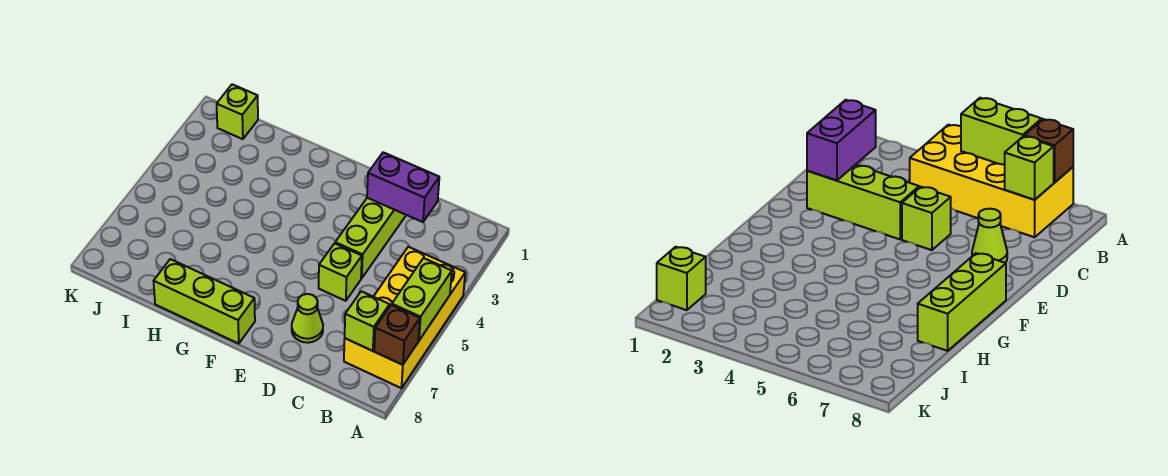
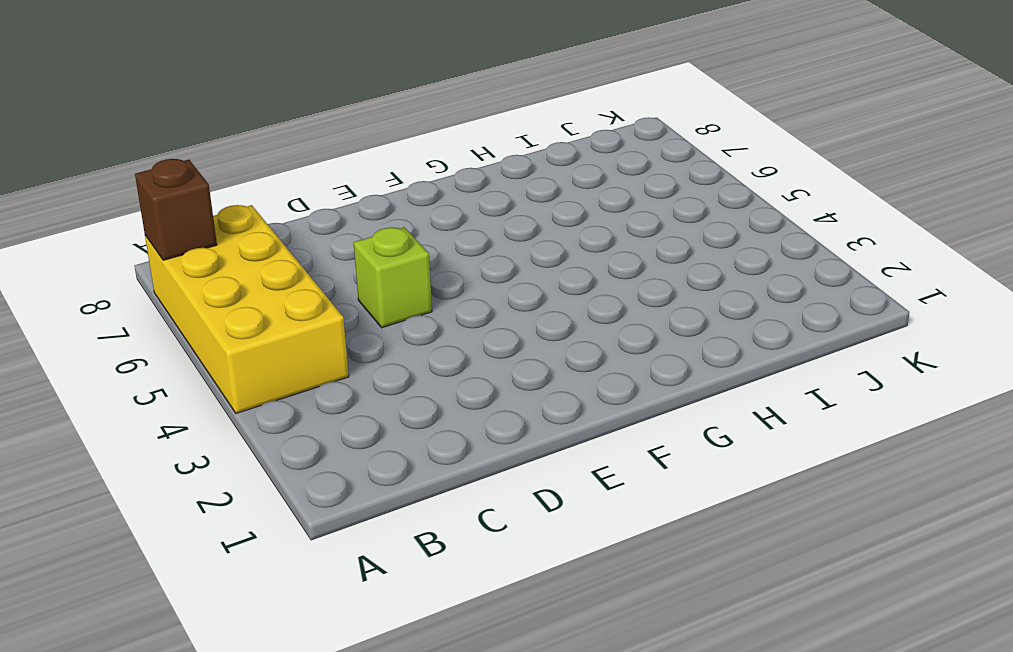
none -> lime brick D2:D4 level 1
none -> lime cone D7 level 1

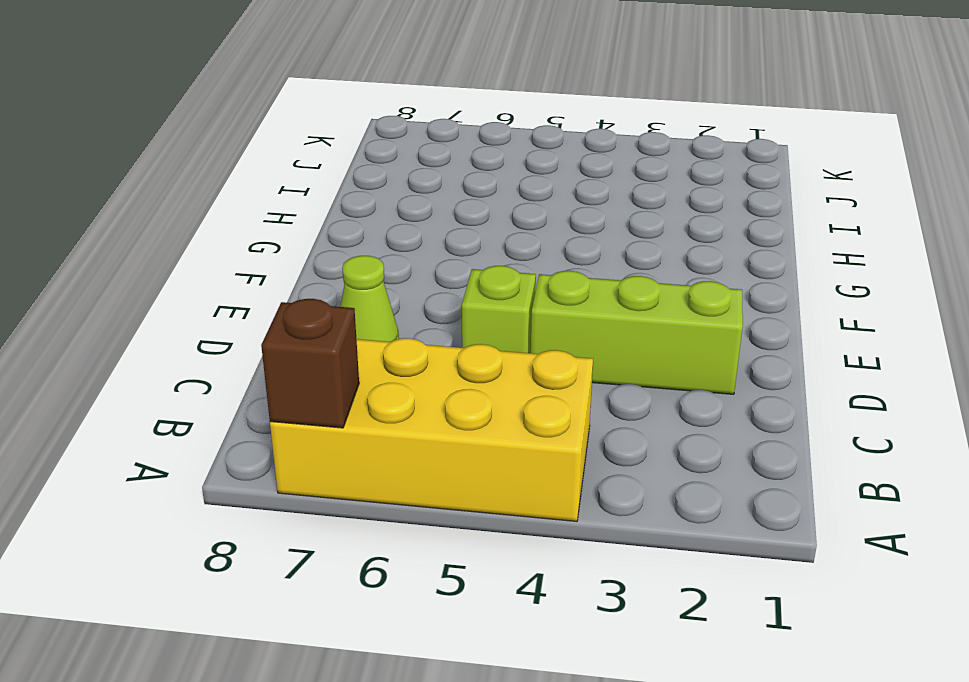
none -> lime brick F8:H8 level 1
none -> lime brick J1 level 1

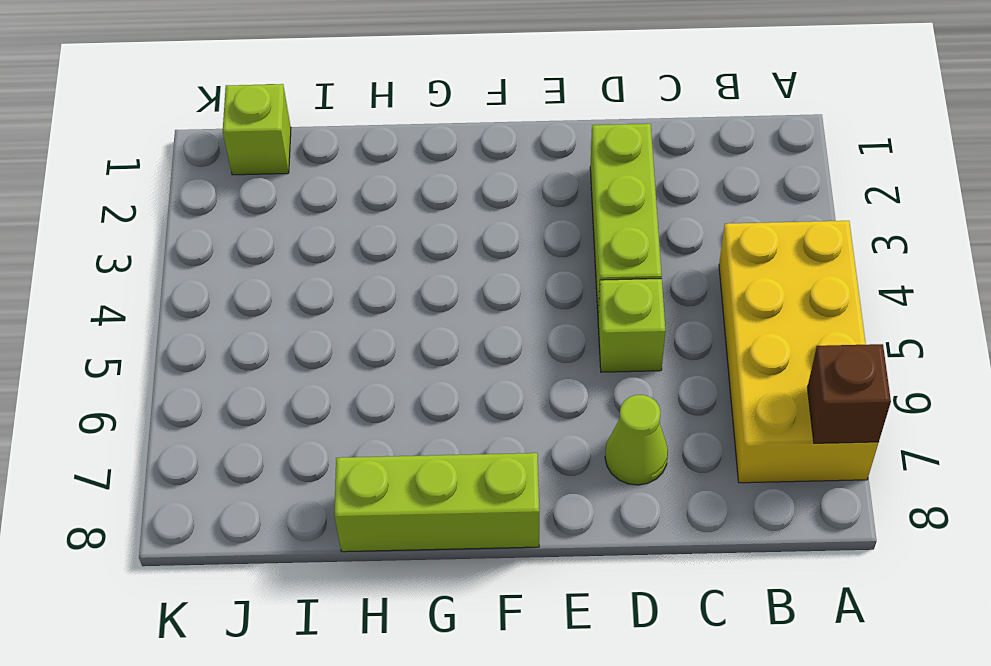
none -> lime brick A5:A6 level 2
none -> lime brick B7 level 2

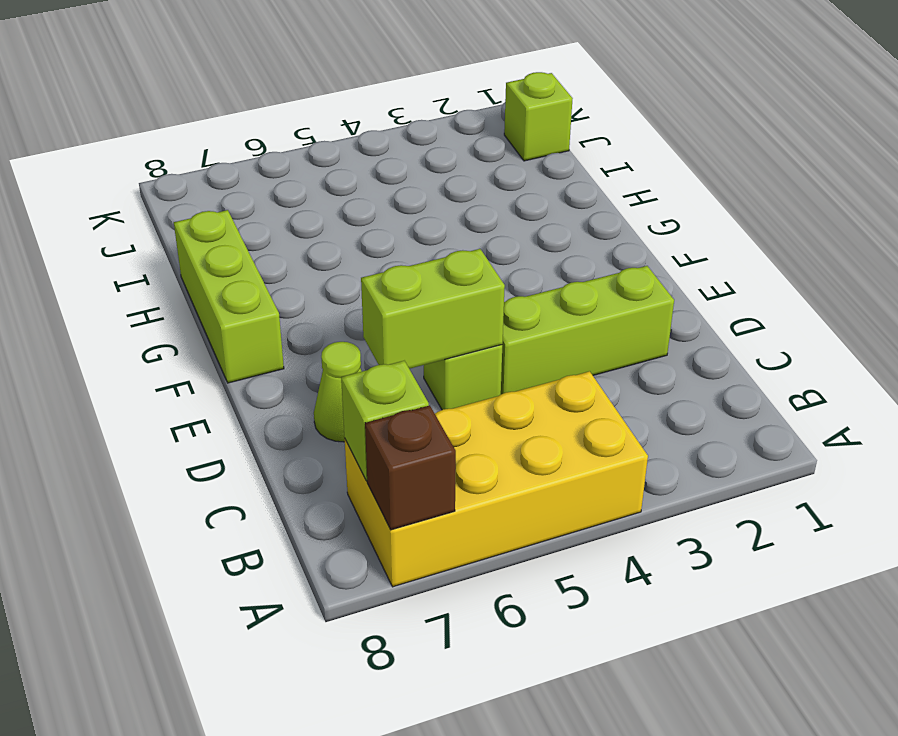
lime brick D5:D6 level 2 -> lime brick A5:A6 level 2
none -> purple brick C2:D2 level 2

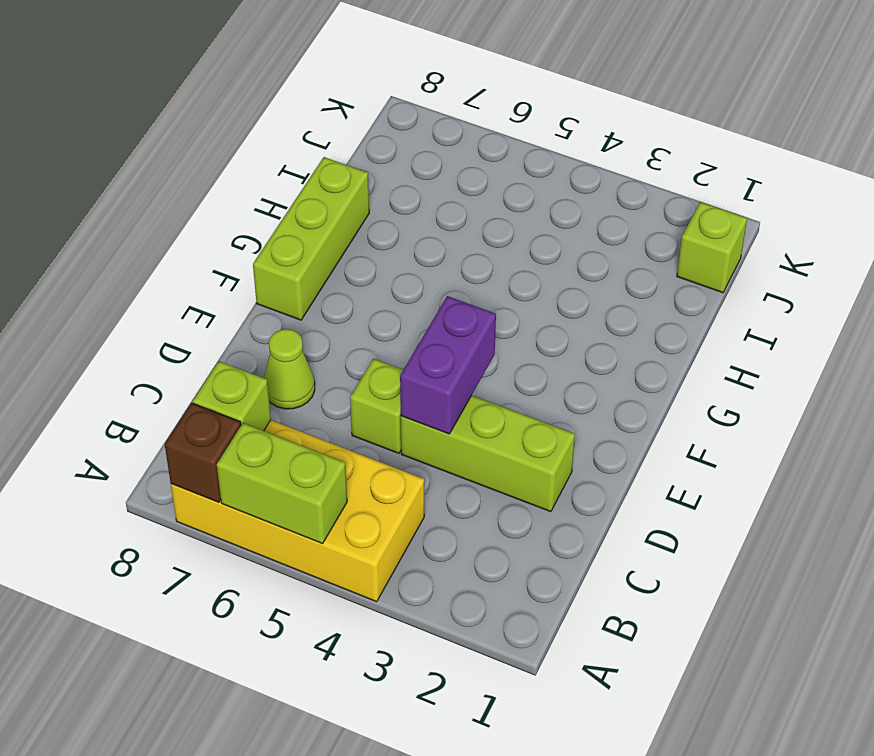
purple brick D4:E4 level 2 -> purple brick C2:D2 level 2

